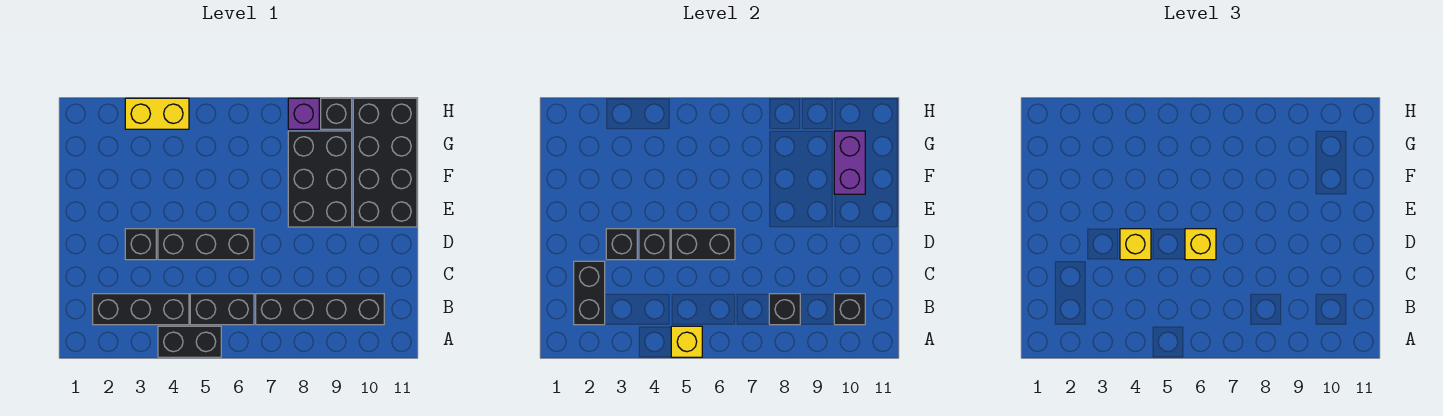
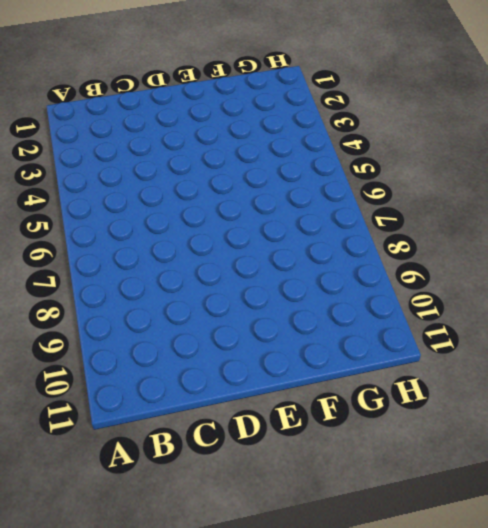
none -> black brick A4:A5 level 1
none -> black brick B2:B4 level 1
none -> black brick B5:B6 level 1

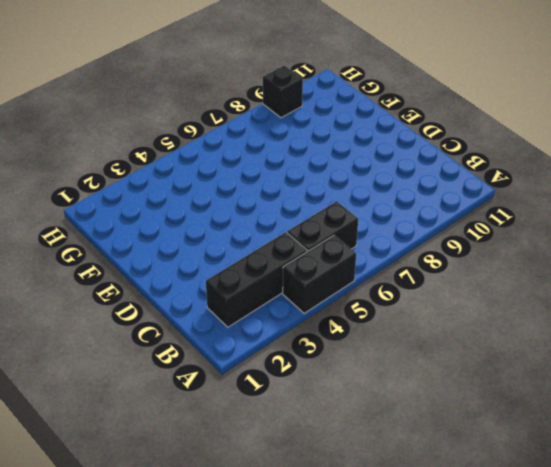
none -> black brick B7:B10 level 1
none -> black brick D3 level 1
none -> black brick D4:D6 level 1

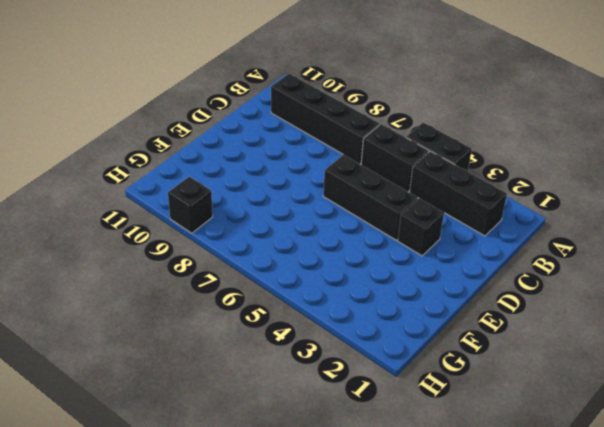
none -> black brick E8:G9 level 1
none -> black brick E10:H11 level 1
none -> yellow brick H3:H4 level 1

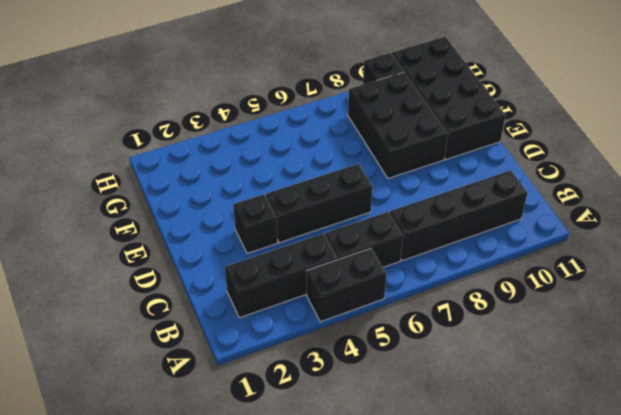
none -> yellow brick H3:H4 level 1
none -> purple brick H8 level 1
none -> yellow brick A5 level 2

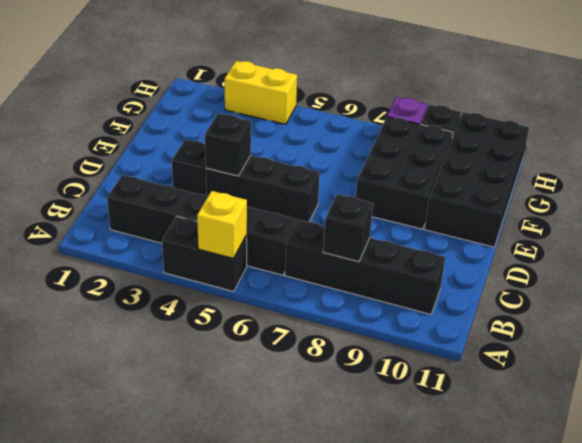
none -> black brick B2:C2 level 2
none -> black brick B10 level 2
none -> black brick D3 level 2

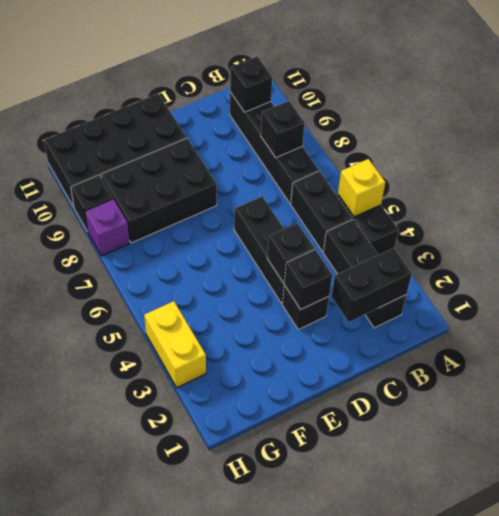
none -> black brick D5:D6 level 2
none -> purple brick F10:G10 level 2
none -> yellow brick D4 level 3

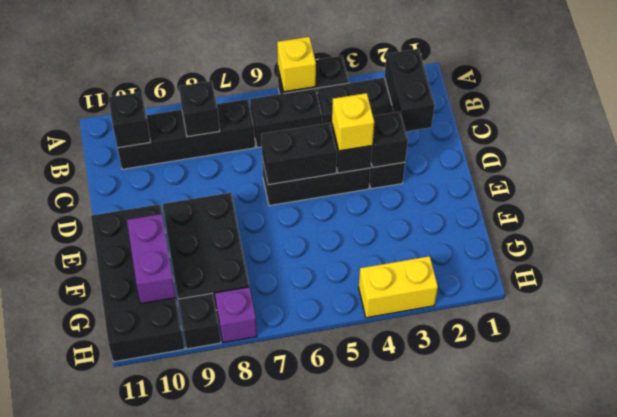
none -> yellow brick D6 level 3

